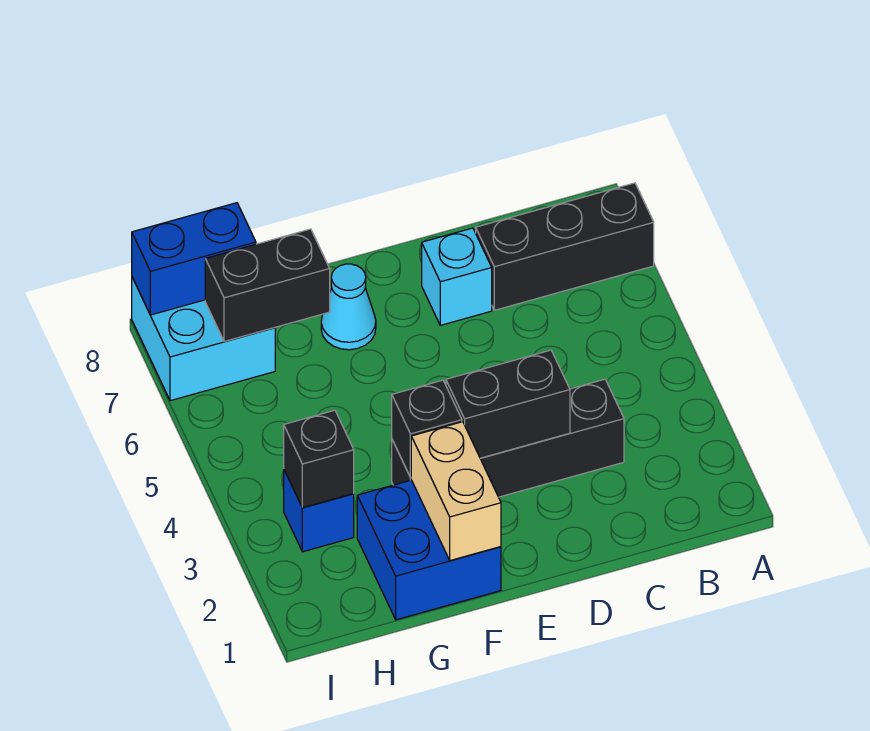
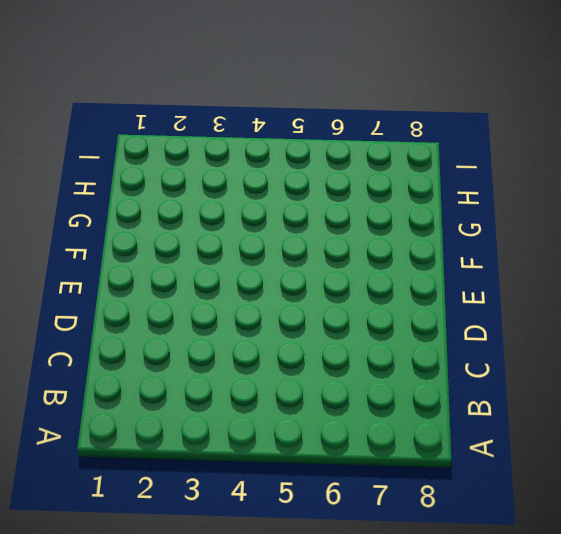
none -> black brick A7:C7 level 1
none -> black brick C3:F3 level 1
none -> cyan brick D7 level 1

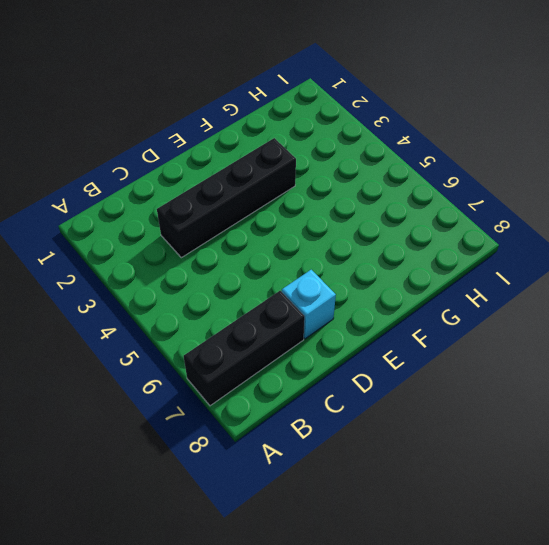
none -> blue brick F1:G2 level 1
none -> cyan cone F7 level 1
none -> blue brick H3 level 1

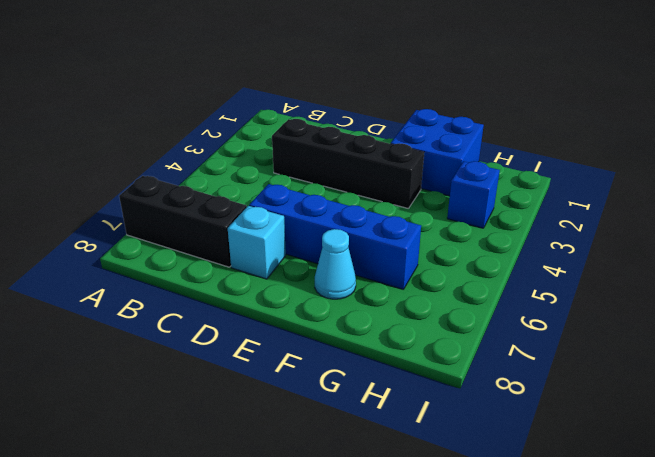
blue brick D6:G6 level 1 -> none
none -> cyan brick H7:I8 level 1
none -> black brick D3:E3 level 2
none -> tan brick F1:F2 level 2

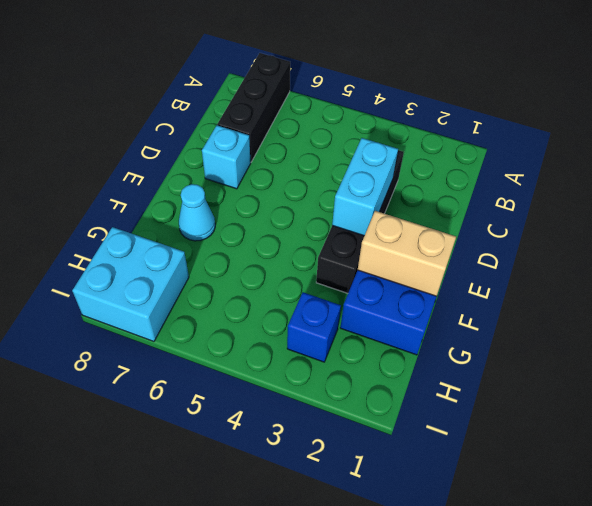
cyan brick D3:E3 level 2 -> black brick D3:E3 level 2
none -> black brick F3 level 2
none -> black brick G7:H7 level 2
none -> black brick H3 level 2

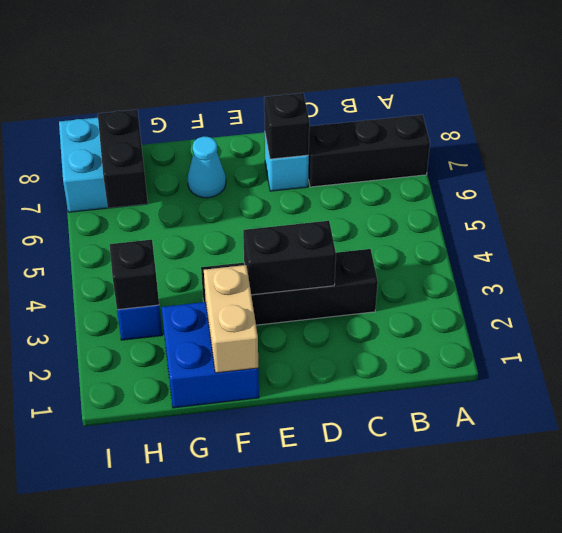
black brick D7 level 2 -> black brick F3 level 2
black brick H6:H7 level 2 -> black brick G7:H7 level 2
none -> blue brick H8:I8 level 2

